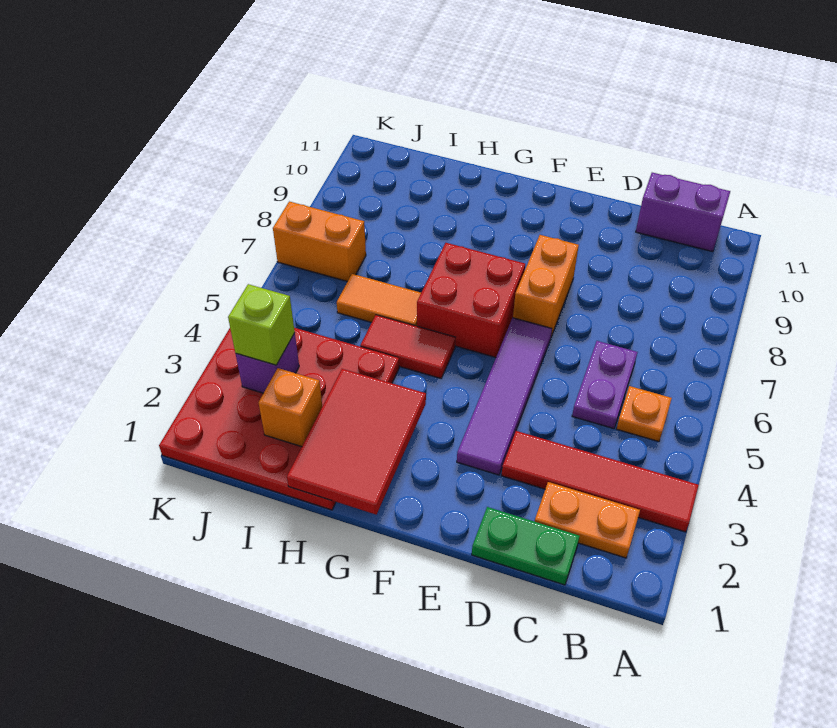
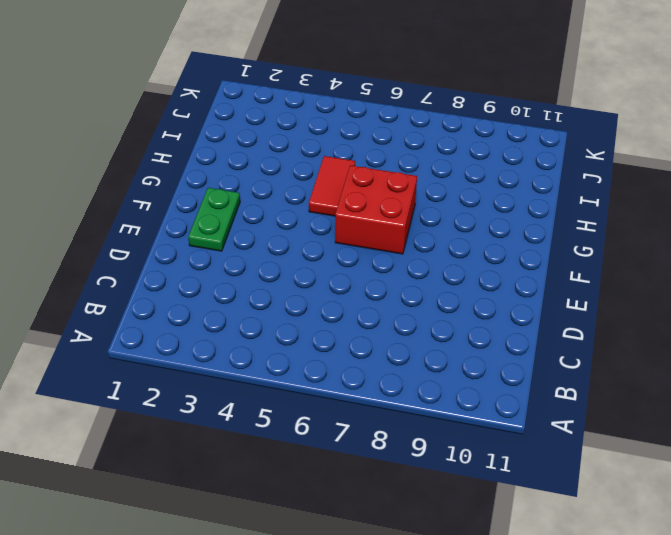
green plate E2:F2 level 1 -> green plate C1:D1 level 1
none -> red tile A3:D3 level 1
none -> orange plate B2:C2 level 1
none -> orange plate B5 level 1

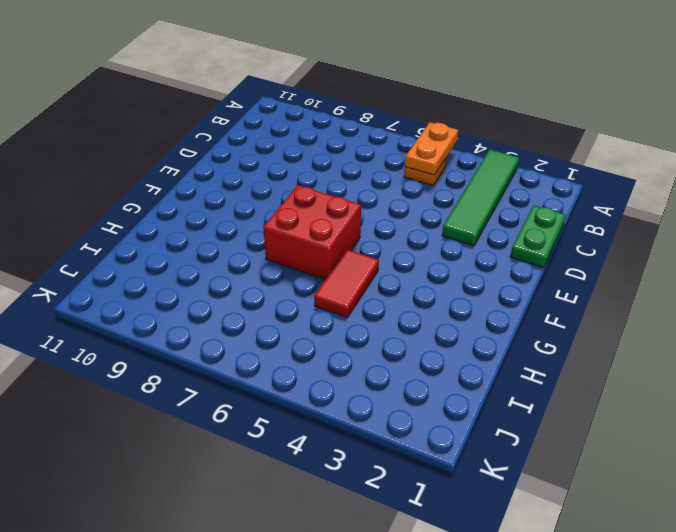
green tile A3:D3 level 1 -> red tile A3:D3 level 1
orange plate A5:B5 level 2 -> orange plate B2:C2 level 1
none -> purple brick B11:C11 level 1
none -> purple plate C5:C6 level 1
none -> purple tile E3:E6 level 1

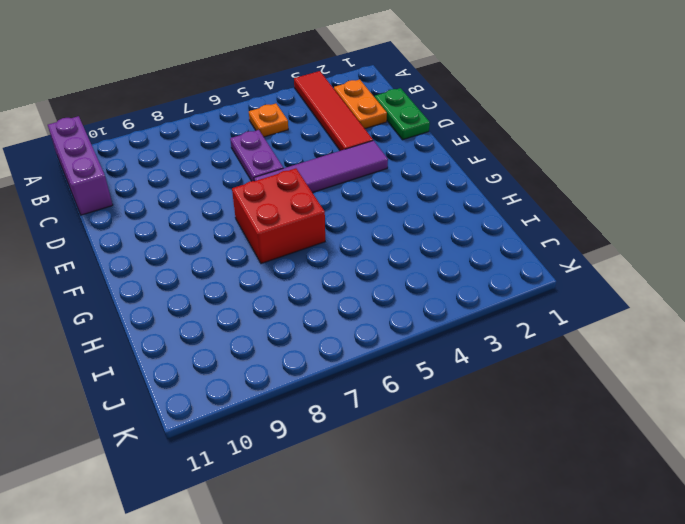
purple brick A11:C11 level 1 -> purple brick B11:C11 level 1
purple plate C6:D6 level 1 -> purple plate C5:C6 level 1
none -> orange brick E7:E8 level 1
none -> red tile G5:H5 level 1
none -> red plate H1:K4 level 1

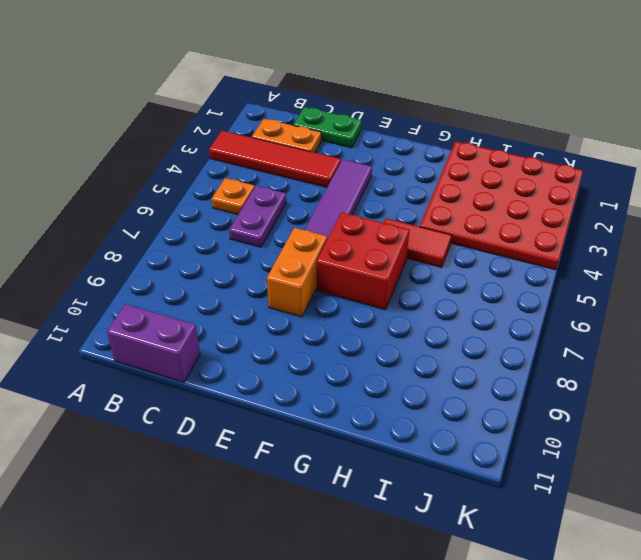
none -> orange tile H6:I6 level 1
none -> orange brick J7:K7 level 1
none -> red tile G1:H3 level 2

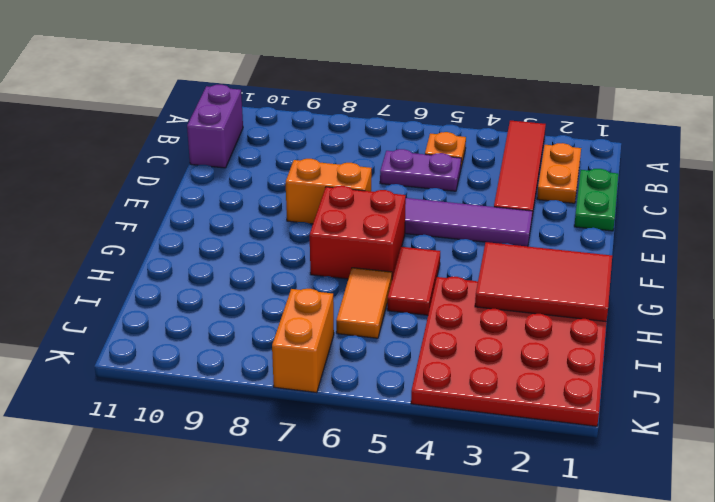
none -> orange brick I2 level 2
none -> purple brick J3 level 2
none -> lime brick J3 level 3

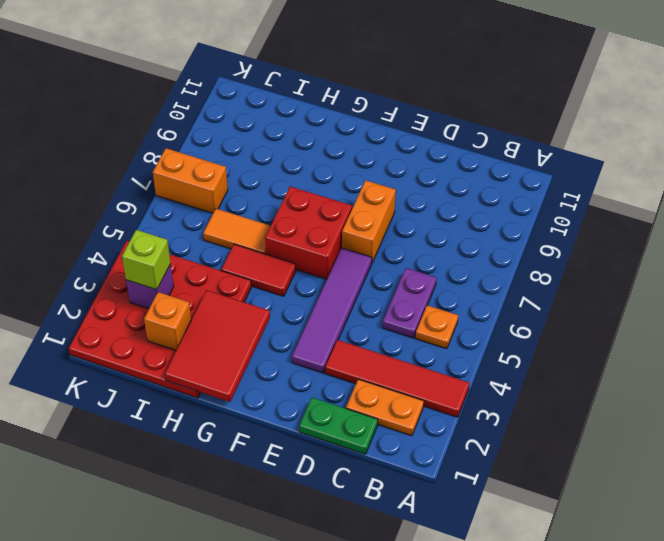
none -> purple brick B11:C11 level 1

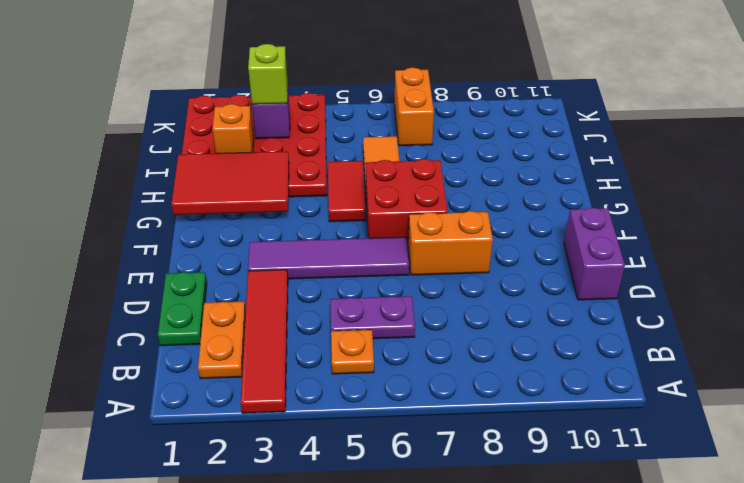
purple brick D11:E11 level 1 -> purple brick B11:C11 level 1

